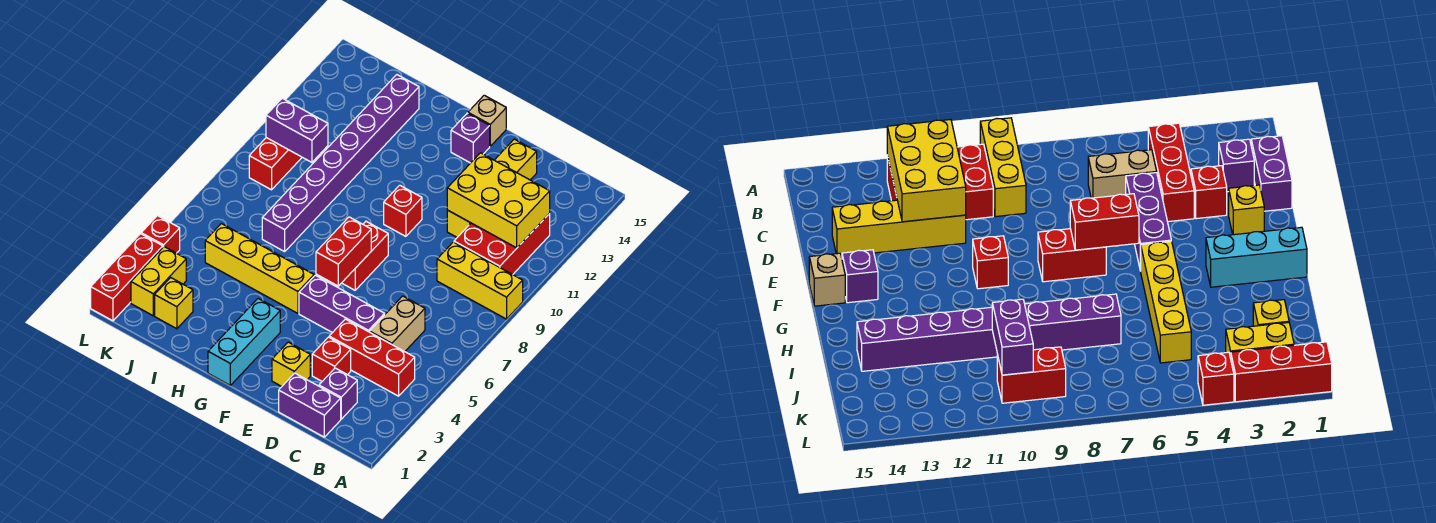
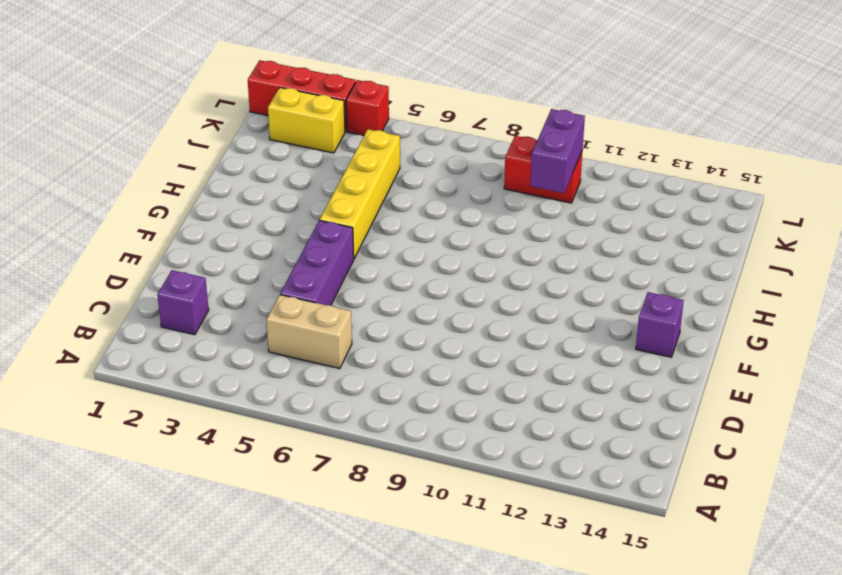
none -> yellow brick A9:C9 level 1
none -> red brick B4:D4 level 1
none -> red brick B10:C12 level 1

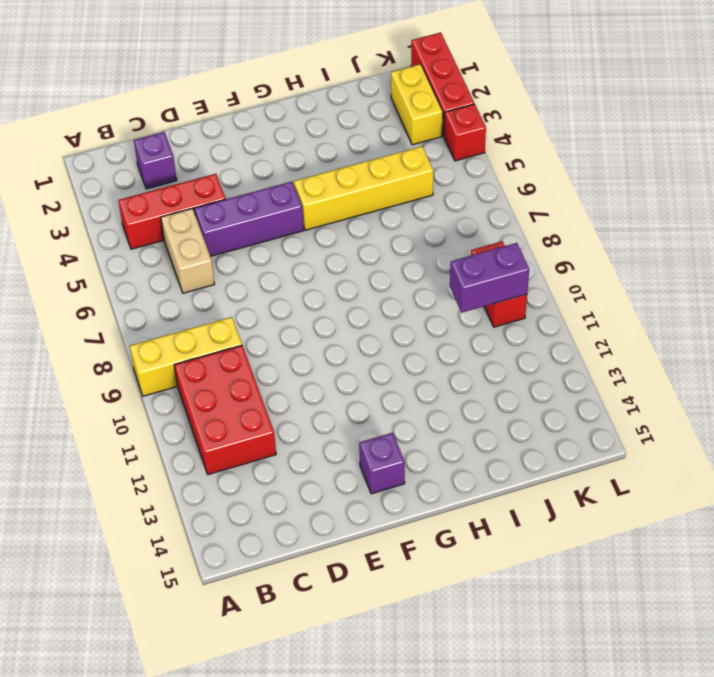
none -> purple brick C1:D1 level 1
none -> red brick D3 level 1
none -> yellow brick D11:D14 level 1

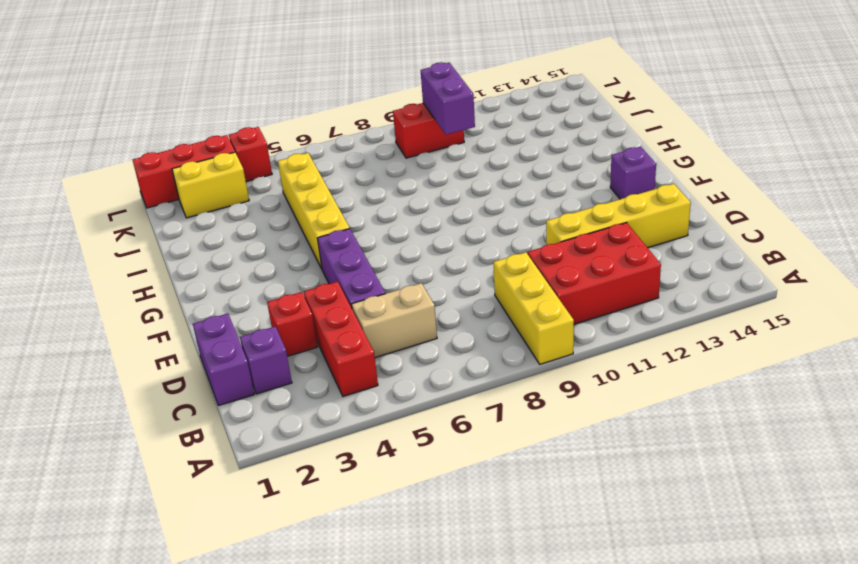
none -> yellow brick E2 level 1
none -> red brick F7:F8 level 1
none -> red brick F10 level 1

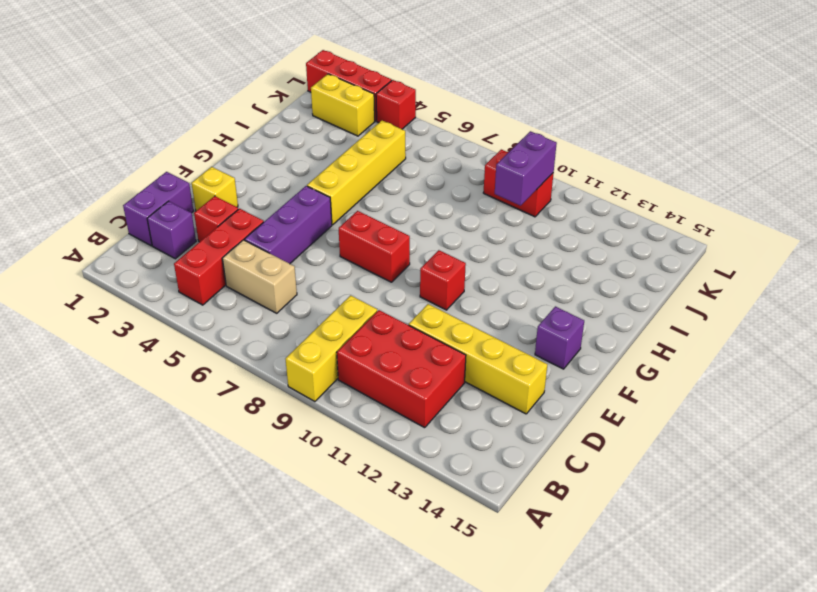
none -> tan brick F15 level 1
none -> cyan brick G1:G3 level 1
none -> purple brick I7:I14 level 1

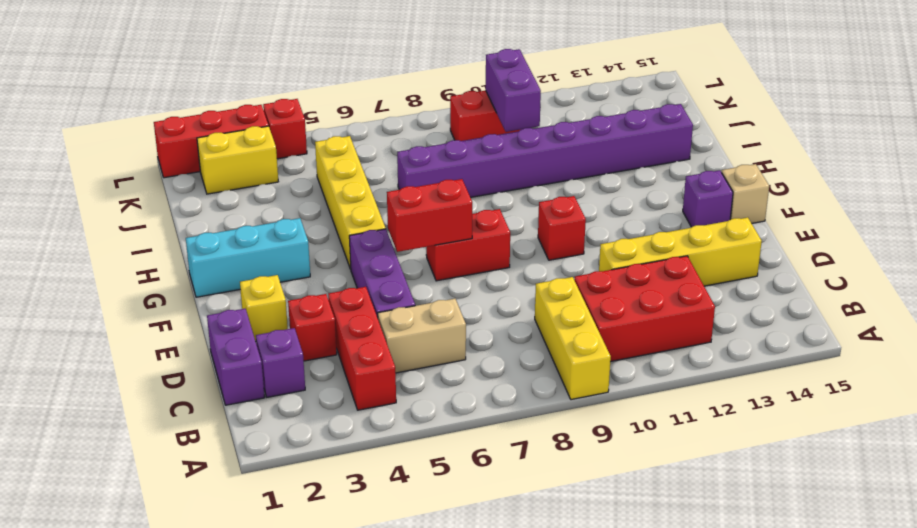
none -> yellow brick J2 level 1
none -> yellow brick B11:D12 level 2

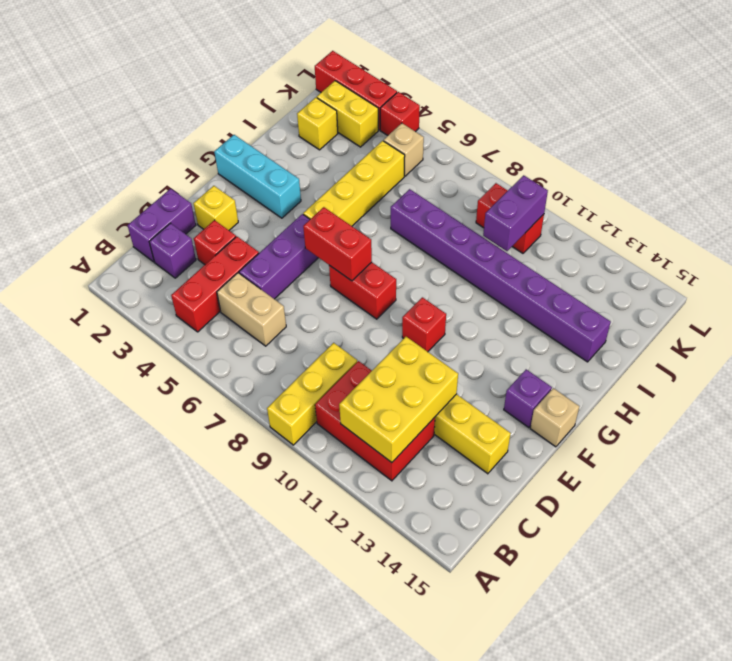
tan brick K5 level 1 -> none

